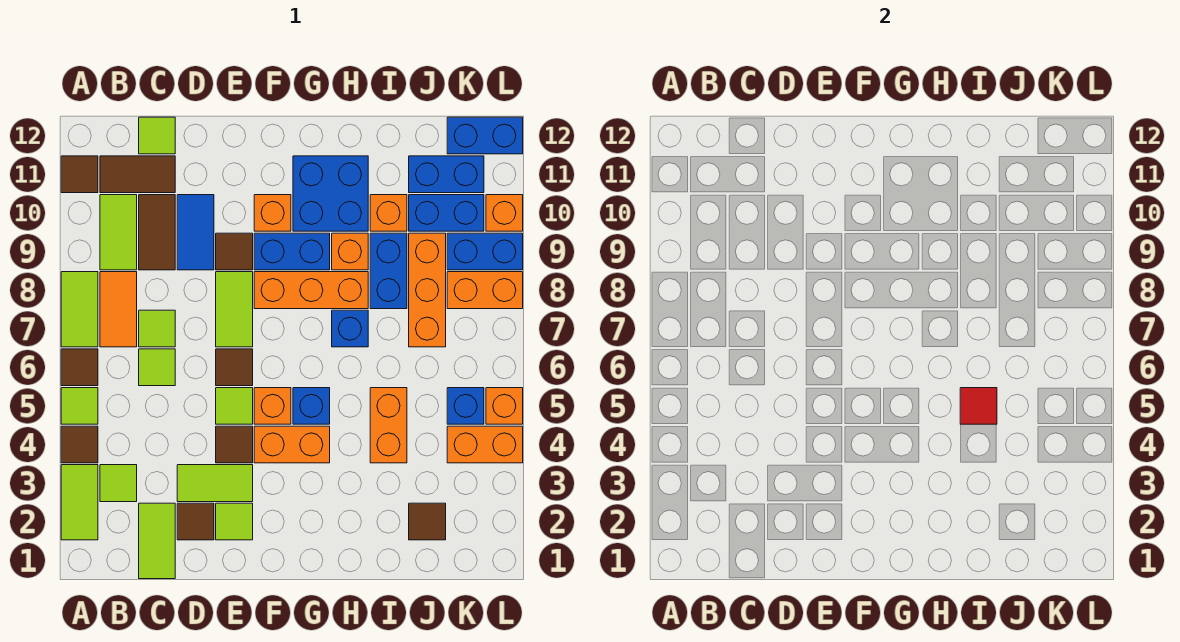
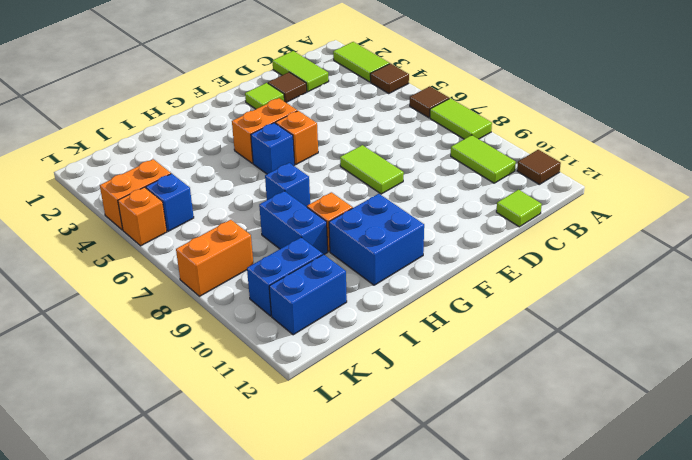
none -> lime tile A5 level 1
none -> lime tile B3 level 1
none -> orange tile B7:B8 level 1
none -> brown tile B11:C11 level 1

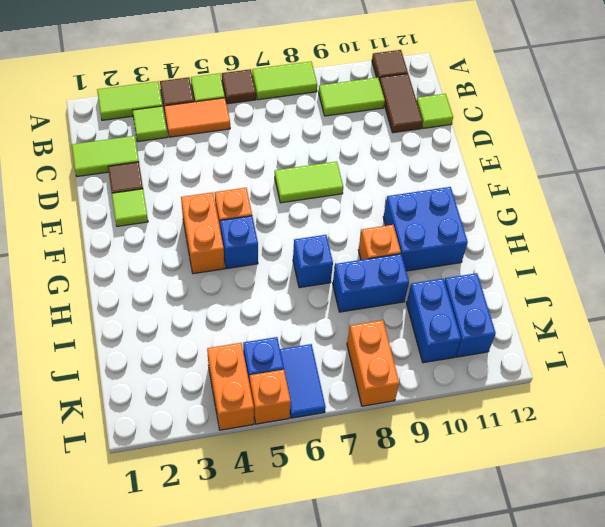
orange tile B4:B5 level 1 -> orange tile B7:B8 level 1
blue tile K6:L6 level 1 -> blue tile D9:D10 level 1
none -> lime tile C6 level 1
none -> lime tile C7 level 1
none -> brown tile C9:C10 level 1
none -> lime tile D3:E3 level 1

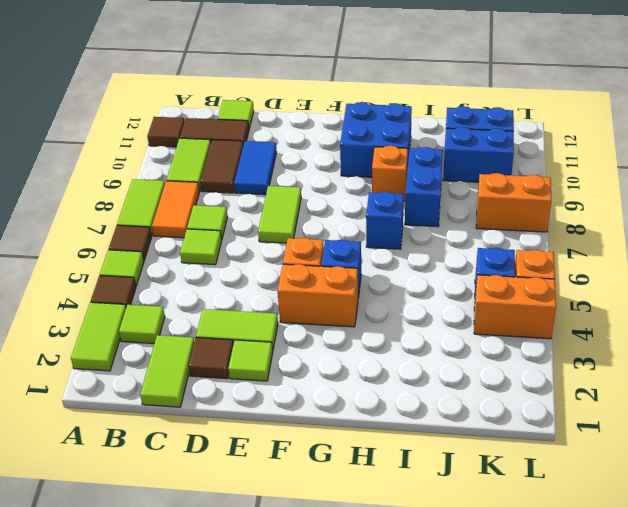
none -> brown tile E4 level 1
none -> lime tile E5 level 1
none -> brown tile E6 level 1
none -> brown tile E9 level 1

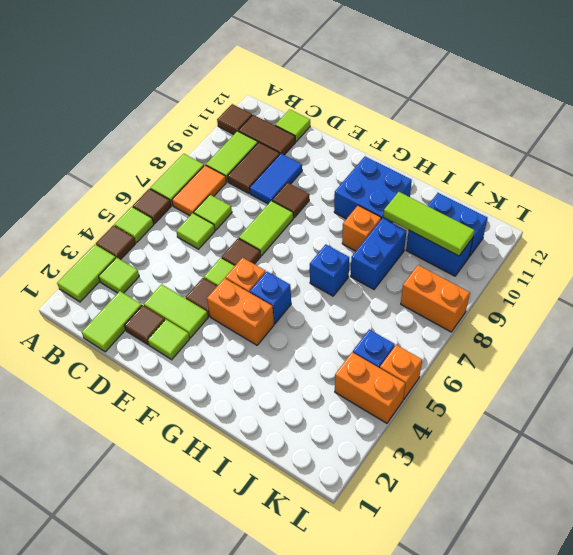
lime tile I10:K10 level 2 -> none
none -> orange brick F8:H8 level 1
none -> blue brick F9:G9 level 1
none -> orange brick F10 level 1
none -> orange brick I4:I5 level 1

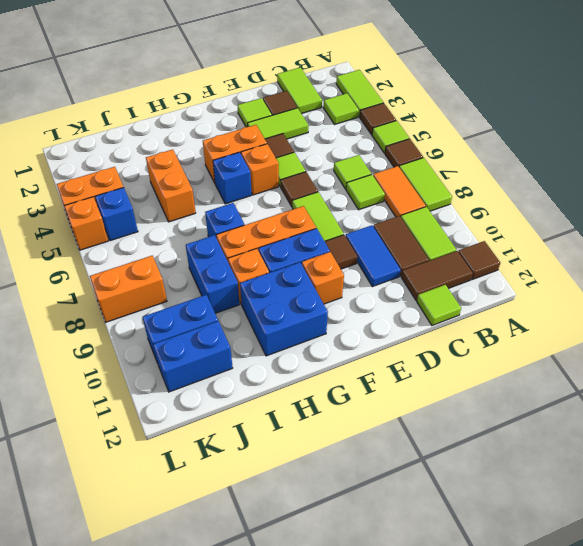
none -> orange brick I10 level 1
none -> brown tile J2 level 1
none -> orange brick J7:J9 level 1
none -> blue brick K9:L9 level 1

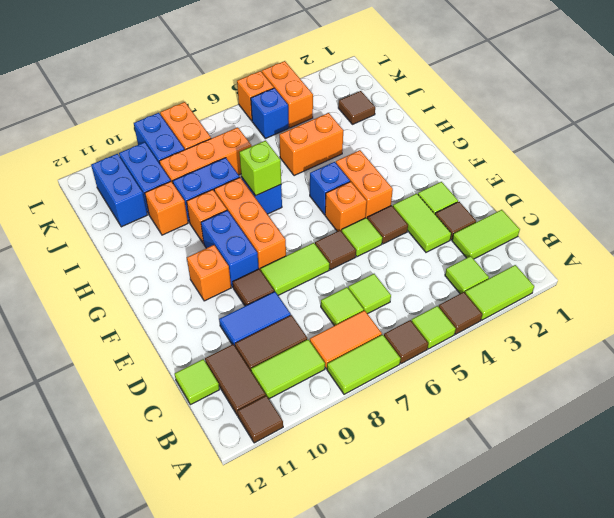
lime brick H7 level 2 -> none
none -> blue brick G10:H11 level 1
none -> blue brick K12:L12 level 1
none -> orange brick L10 level 1
none -> red tile I5 level 2

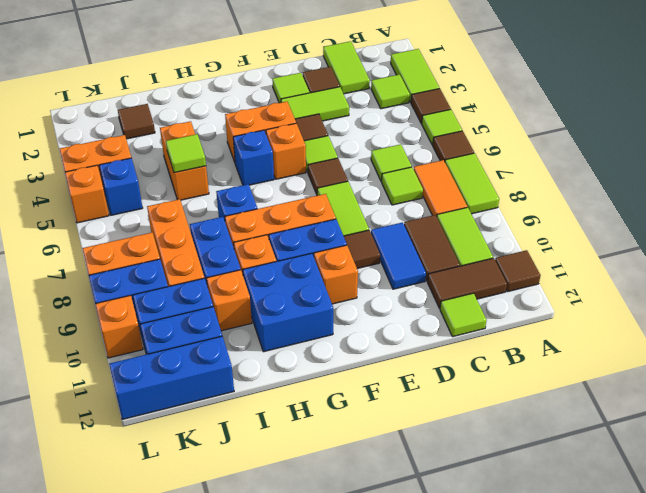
lime tile I5 level 2 -> red tile I5 level 2
blue brick J12:L12 level 1 -> blue brick K12:L12 level 1

